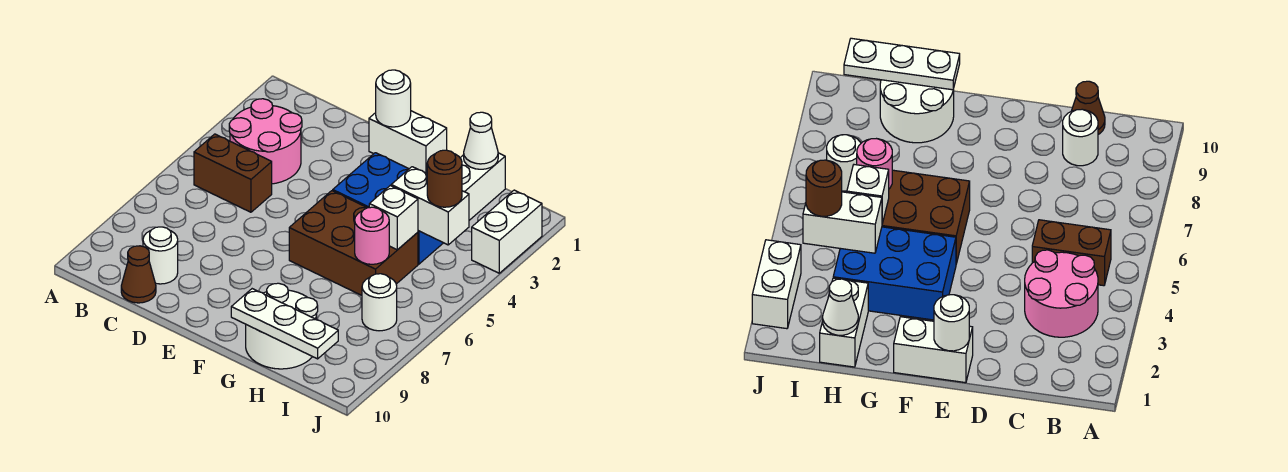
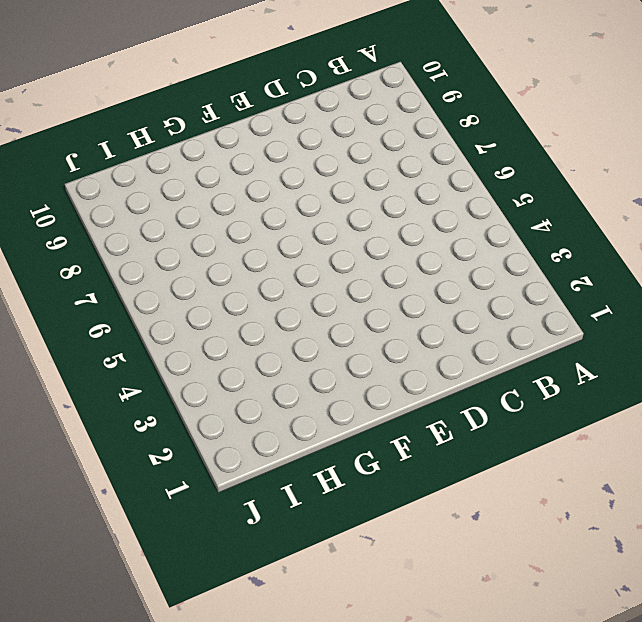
none -> pink round brick B3:C4 level 1
none -> brown brick B5:C5 level 1
none -> white round brick C9 level 1

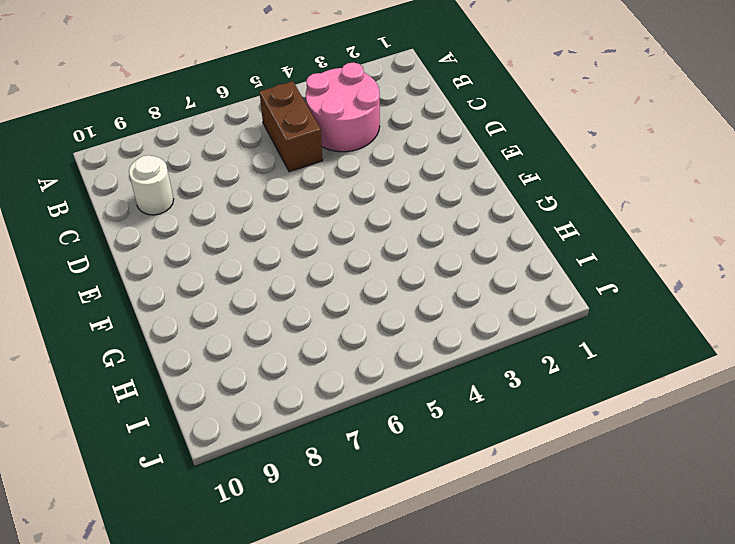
none -> brown cone C10 level 1
none -> white brick E1:F1 level 1
none -> blue brick F3:H4 level 1

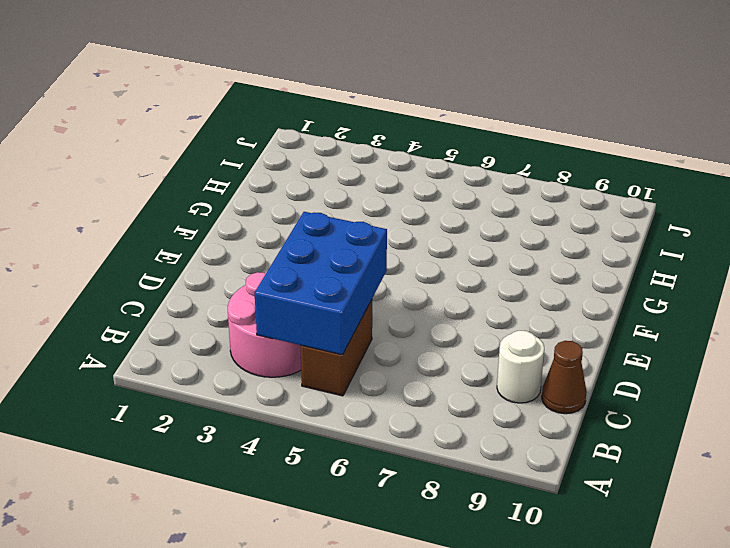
blue brick B4:D5 level 2 -> blue brick F3:H4 level 1
none -> white brick E1:F1 level 1
none -> brown brick F5:H6 level 1
none -> white round brick G9:H10 level 1

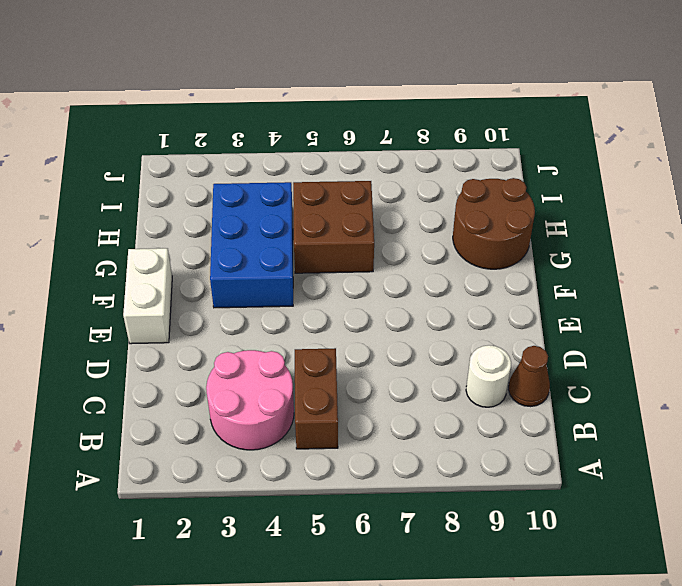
brown brick G5:H6 level 1 -> brown brick F5:H6 level 1
brown round brick G9:H10 level 1 -> white round brick G9:H10 level 1
none -> white brick H1:H2 level 1
none -> white round brick I7 level 1
none -> white brick J2:J3 level 1

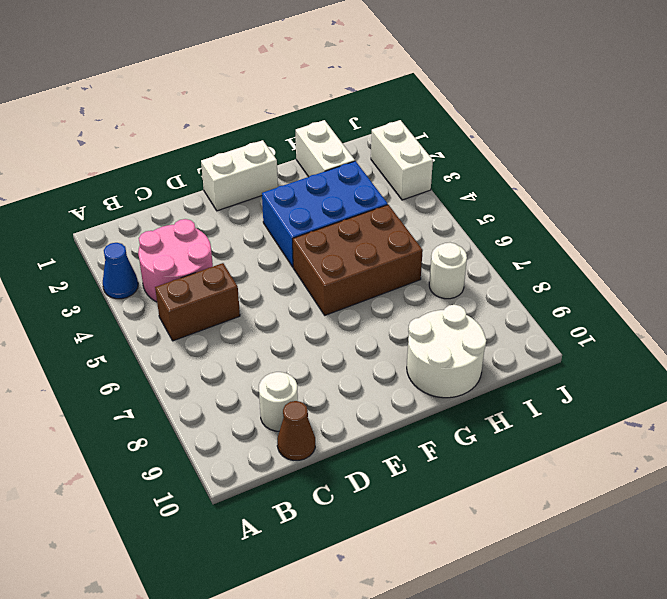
blue cone A3 level 1 -> none
none -> white round brick E1 level 2
none -> white plate G10:I10 level 2
none -> white cone H1 level 2

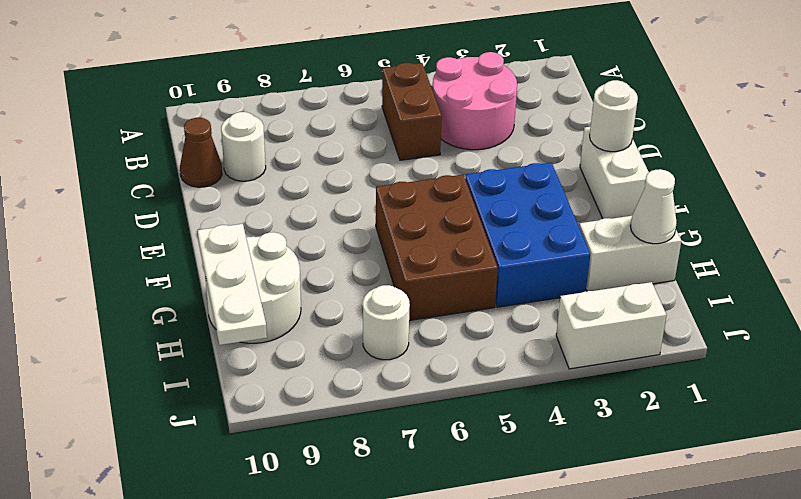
none -> white brick H4:I4 level 2
none -> white brick H5 level 2
none -> pink round brick H6 level 2

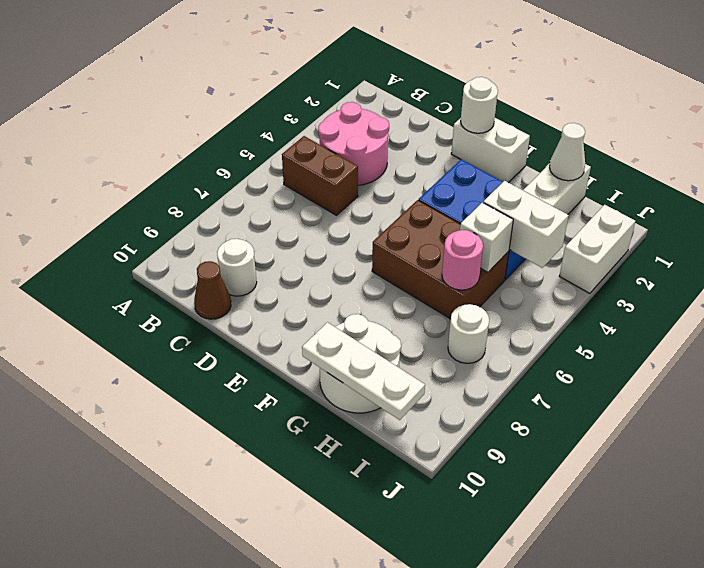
none -> brown round brick I4 level 3

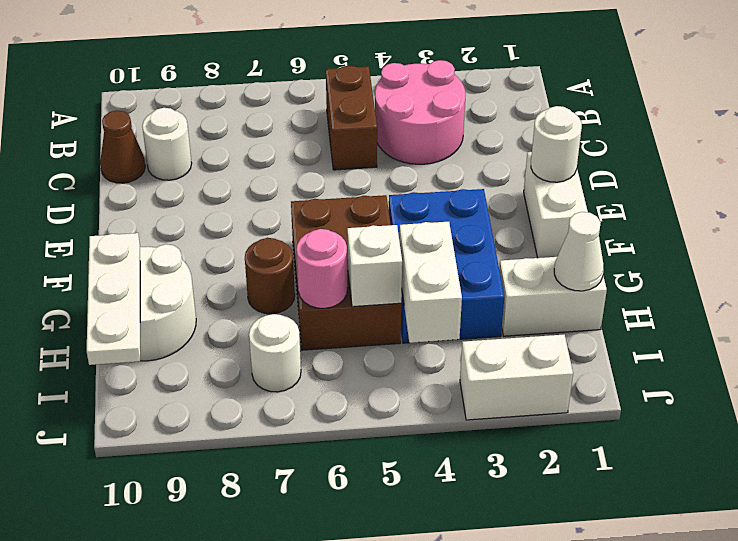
brown round brick G7 level 1 -> brown round brick I4 level 3

